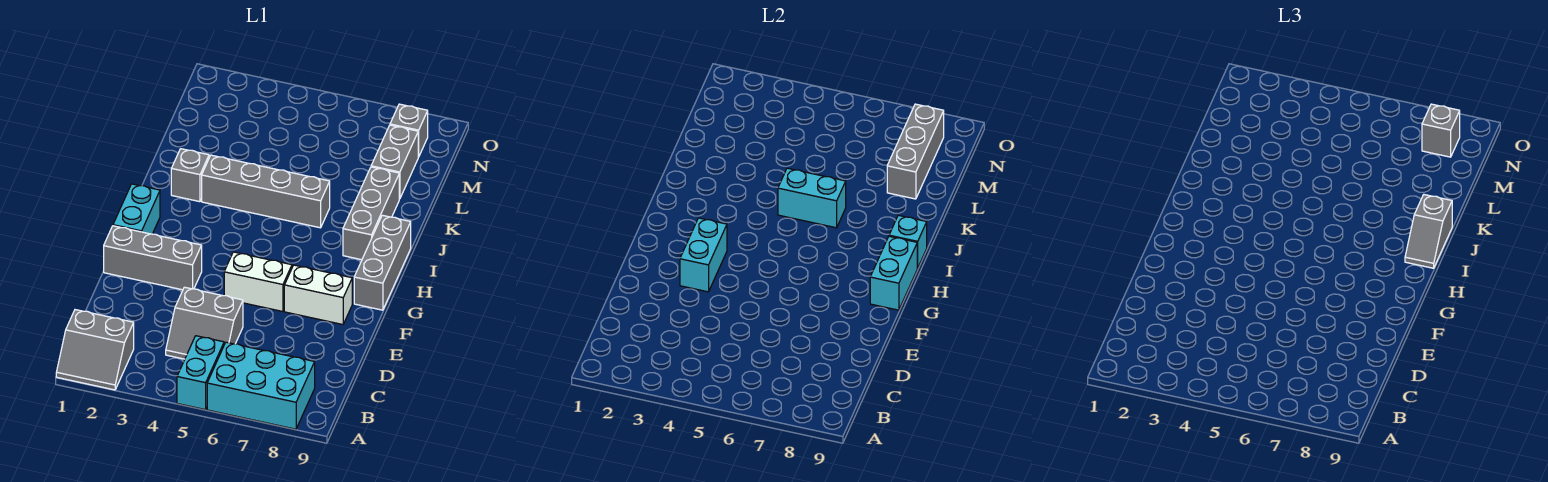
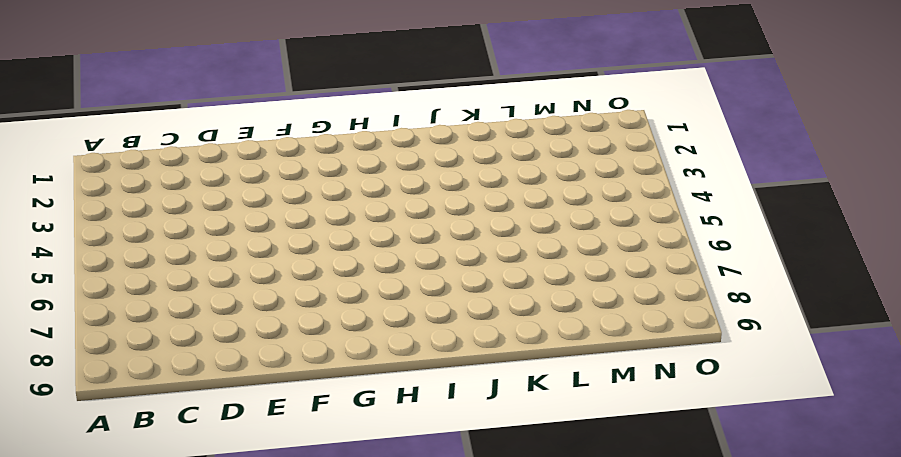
none -> grey slope A1:B2 level 1 top B
none -> cyan brick A5:B5 level 1
none -> cyan brick A6:B8 level 1

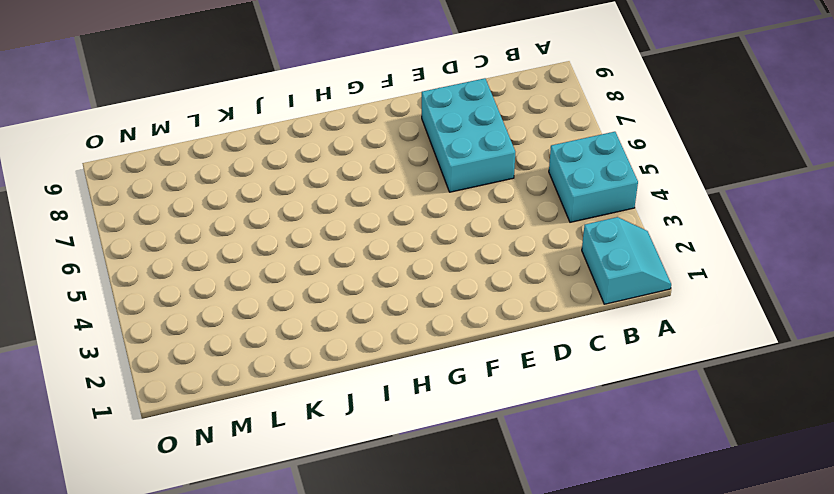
cyan slope A1:B2 level 1 top B -> grey slope A1:B2 level 1 top B
cyan brick A4:B5 level 1 -> cyan brick A5:B5 level 1
cyan brick D6:E8 level 1 -> cyan brick A6:B8 level 1
none -> grey slope C4:D5 level 1 top D
none -> grey brick F1:F3 level 1
none -> white brick F5:F6 level 1

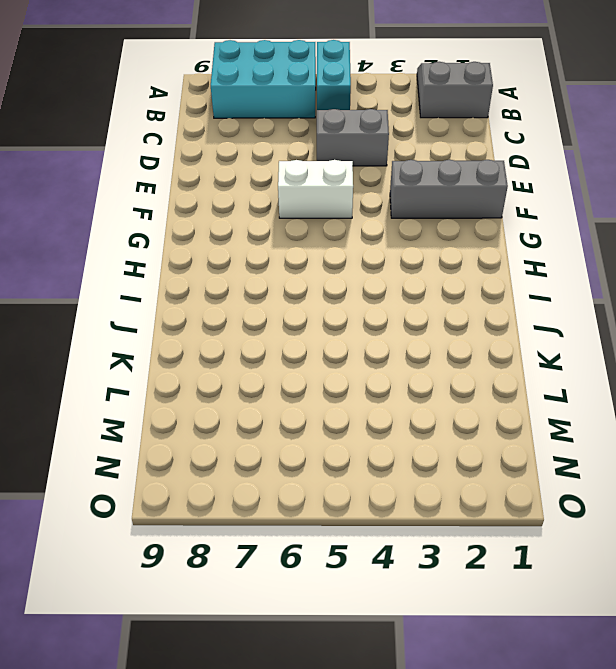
none -> white brick F7:F8 level 1
none -> cyan brick G1:H1 level 1
none -> grey brick G9:I9 level 1

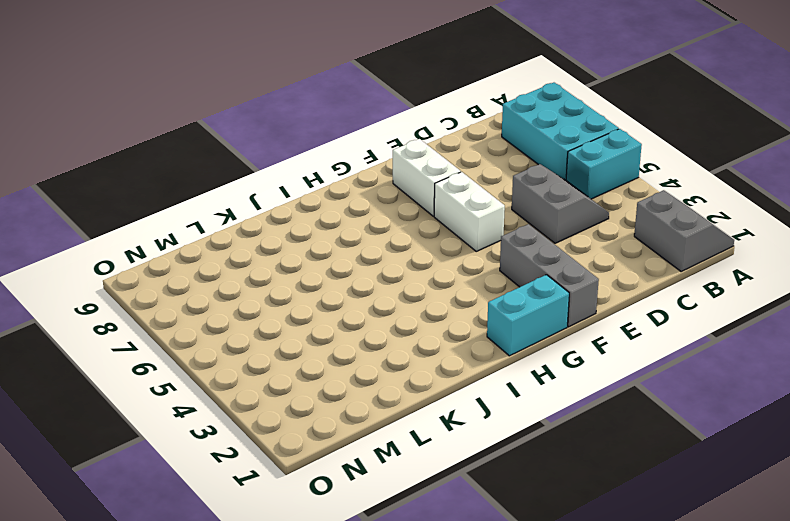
none -> grey brick G9:I9 level 1
none -> grey brick I8:K8 level 1
none -> grey brick J2 level 1

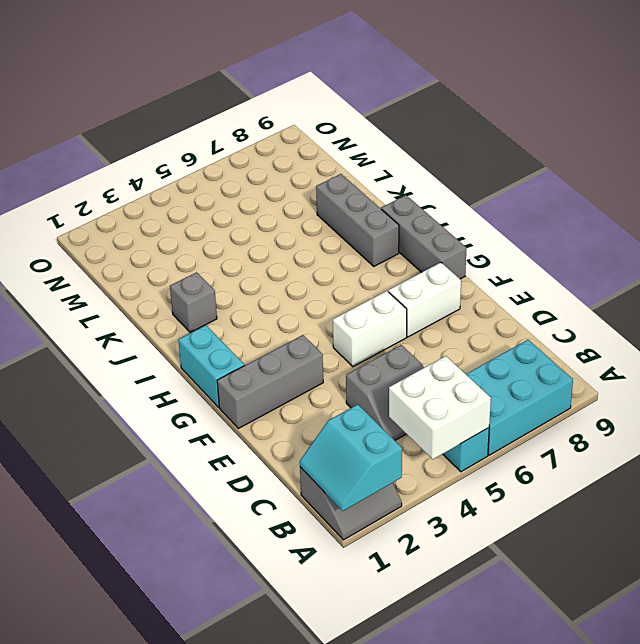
cyan slope A1:B2 level 2 top 2 -> none
white brick A4:B5 level 2 -> none
none -> grey brick J3:J6 level 1
none -> grey brick L8:M8 level 1
none -> grey brick N8 level 1

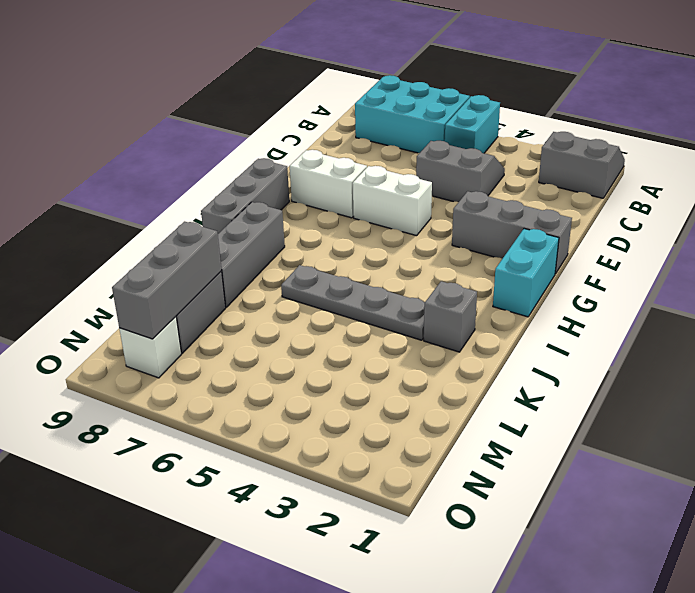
grey plate J3:J6 level 1 -> grey brick J3:J6 level 1
white brick N8 level 1 -> grey brick N8 level 1
none -> cyan brick F3:G3 level 2
none -> cyan brick G9:H9 level 2
none -> cyan brick I9 level 2

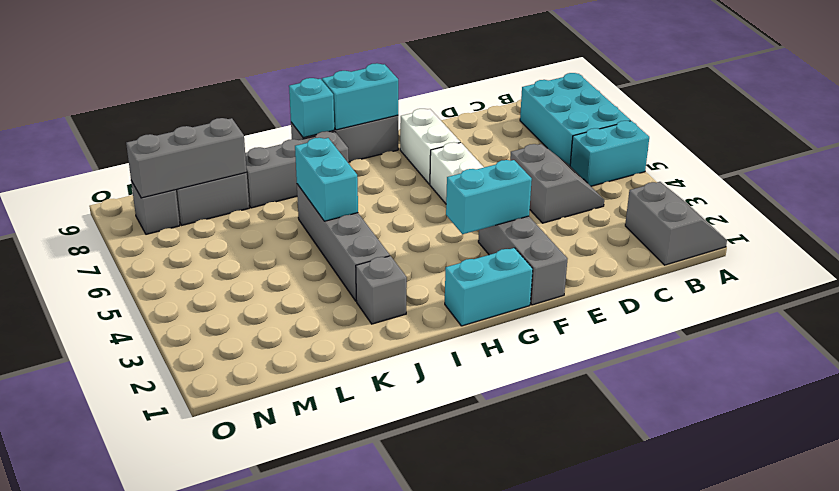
none -> grey slope I9:J9 level 3 top J
none -> grey brick N8 level 3

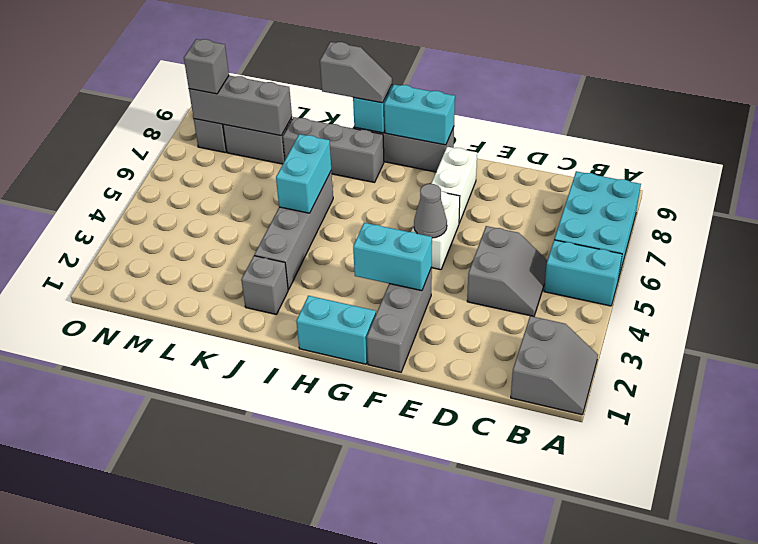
grey cone F5 level 2 -> none

